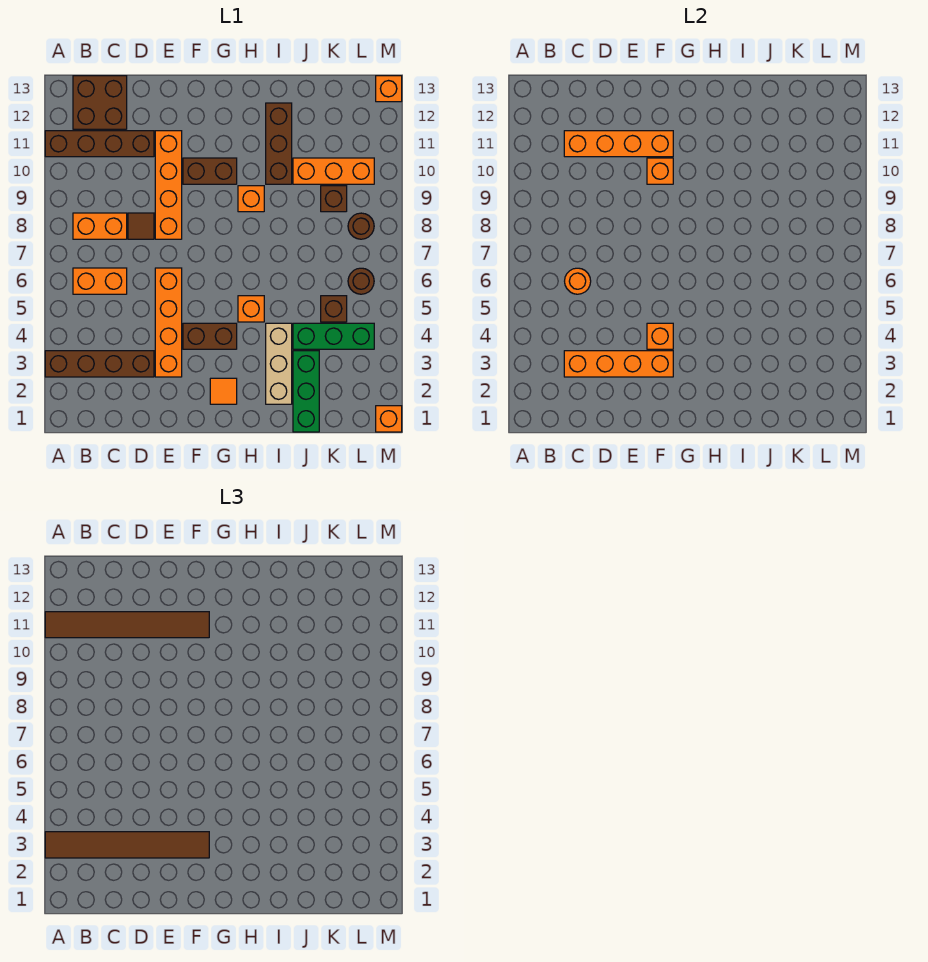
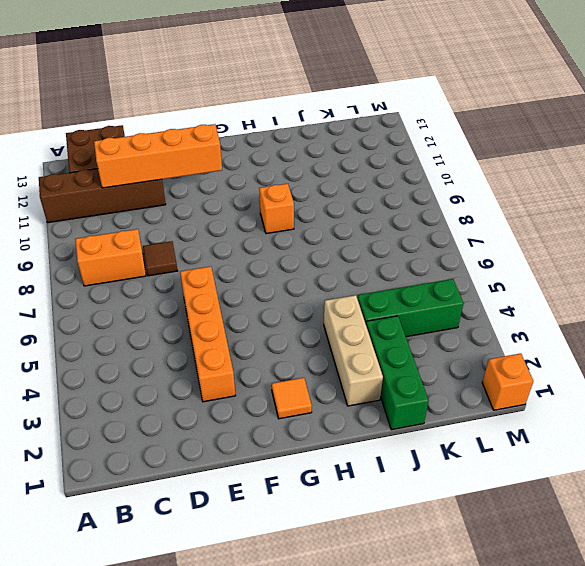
none -> brown brick A3:D3 level 1
none -> orange brick B6:C6 level 1
none -> orange brick E8:E11 level 1
none -> brown brick F4:G4 level 1

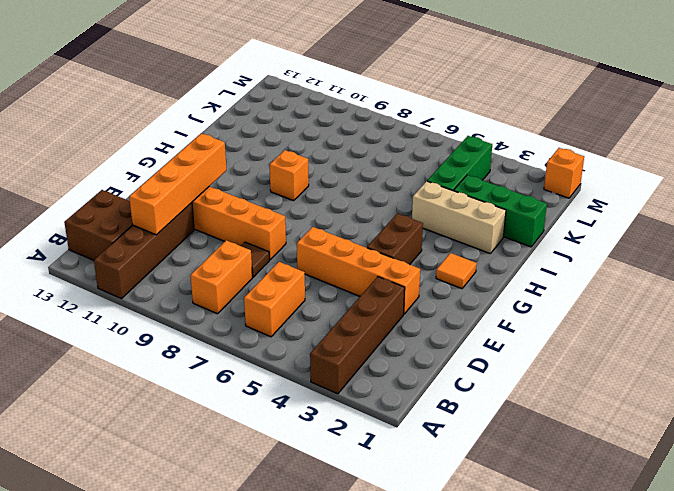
none -> brown brick F10:G10 level 1
none -> orange brick H5 level 1
none -> brown brick I10:I12 level 1
none -> orange brick J10:L10 level 1

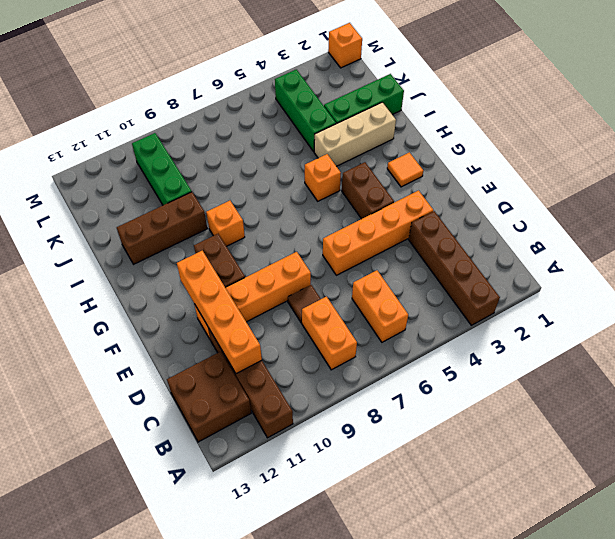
green brick J10:L10 level 1 -> orange brick J10:L10 level 1
none -> brown brick K5 level 1
none -> brown brick K9 level 1
none -> brown round brick L6 level 1
none -> brown round brick L8 level 1

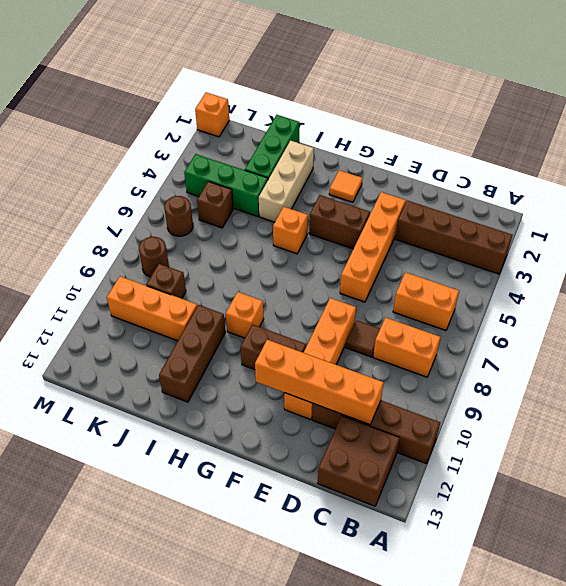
none -> orange brick M13 level 1
none -> orange brick C3:F3 level 2
none -> orange round brick C6 level 2
none -> orange brick F4 level 2

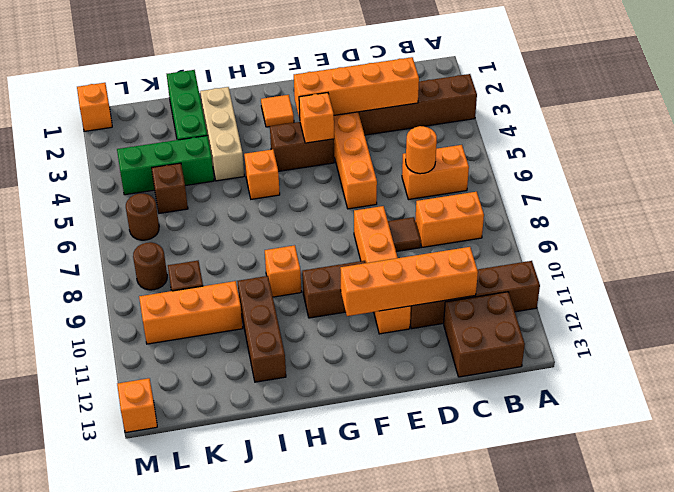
none -> orange brick F10 level 2
none -> brown tile A3:F3 level 3
none -> brown tile A11:F11 level 3

